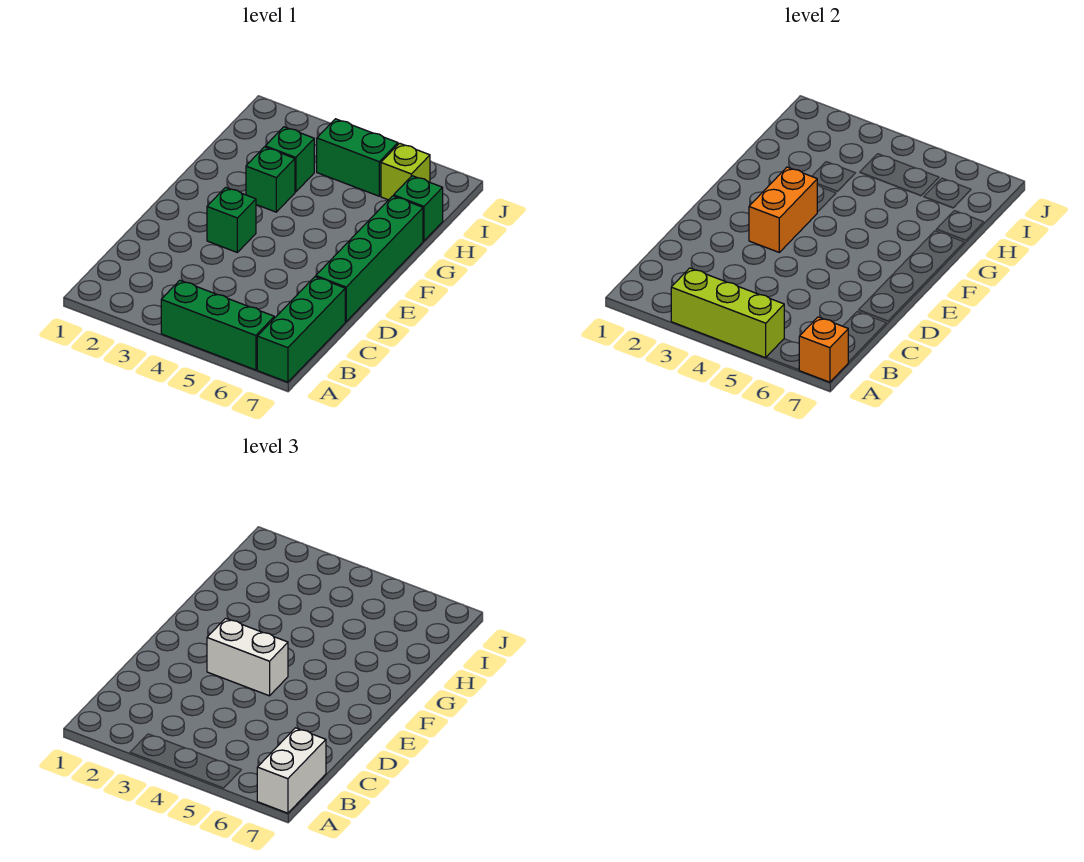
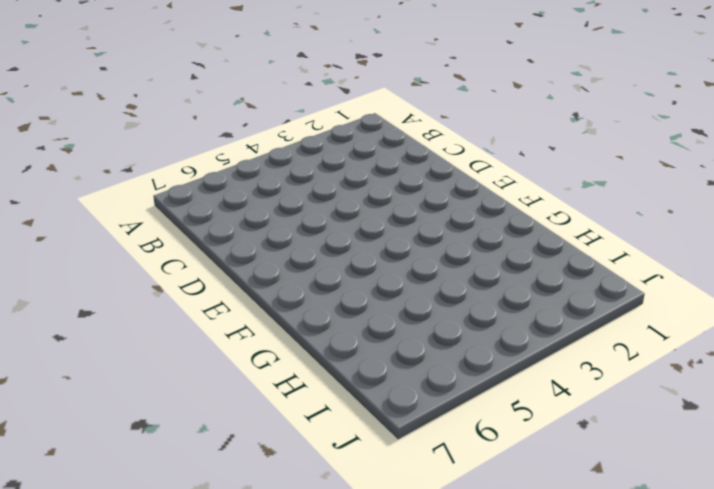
none -> green brick A4:A6 level 1
none -> green brick A7:C7 level 1
none -> green brick D7:G7 level 1

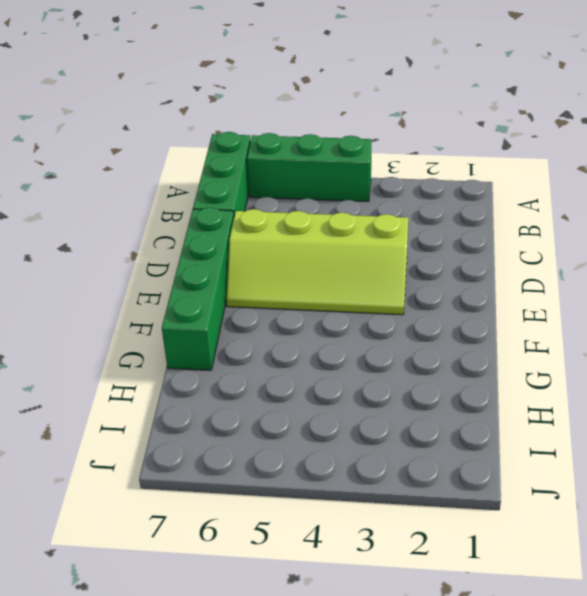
lime slope D3:E6 level 1 top D -> green brick E3 level 1
none -> green brick G3 level 1
none -> green brick H3 level 1
none -> green brick H7 level 1

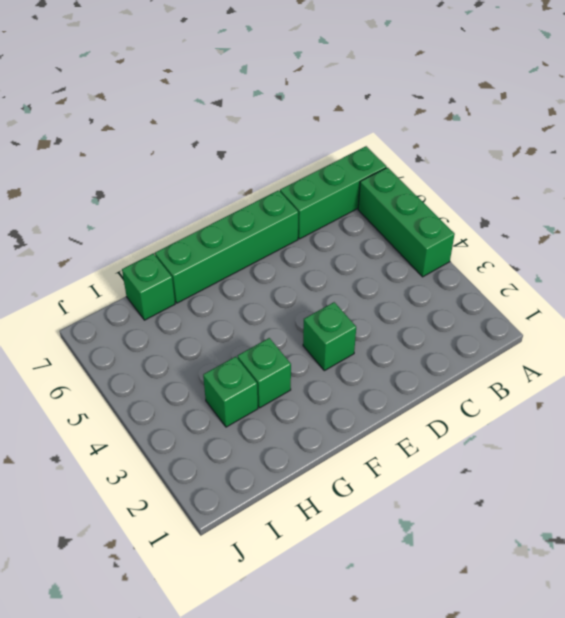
none -> green brick I4:I5 level 1
none -> lime brick I6 level 1
none -> lime brick A3:A5 level 2

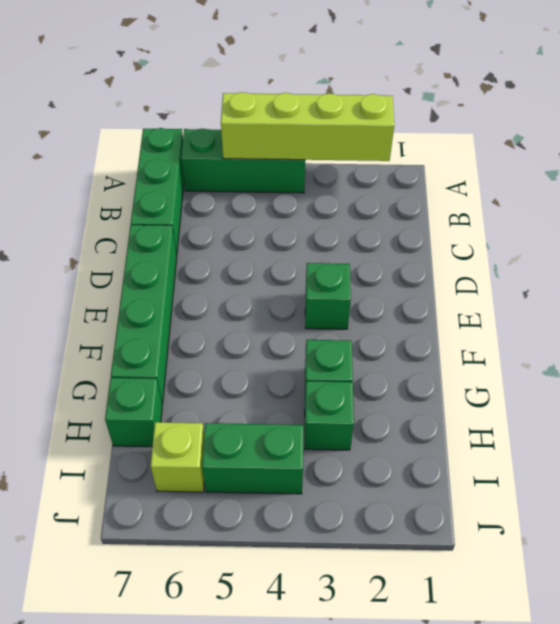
lime brick A2:A5 level 2 -> lime brick A3:A5 level 2
none -> orange brick A7 level 2
none -> orange brick E3:F3 level 2
none -> white brick A7:B7 level 3

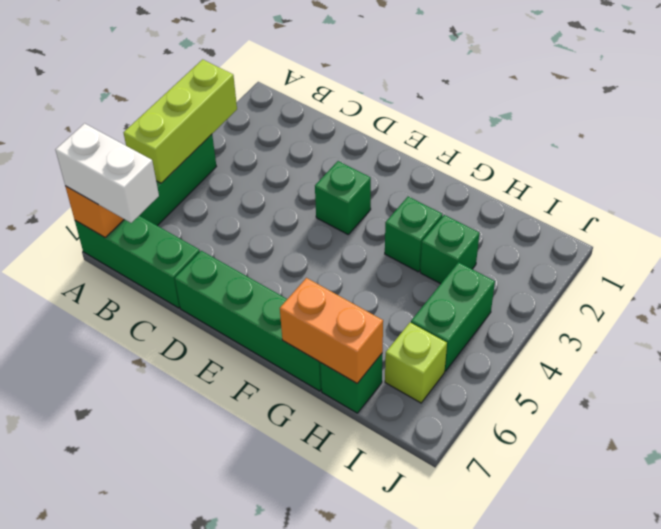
orange brick G7:H7 level 2 -> orange brick E3:F3 level 2
none -> white brick E3:E4 level 3

